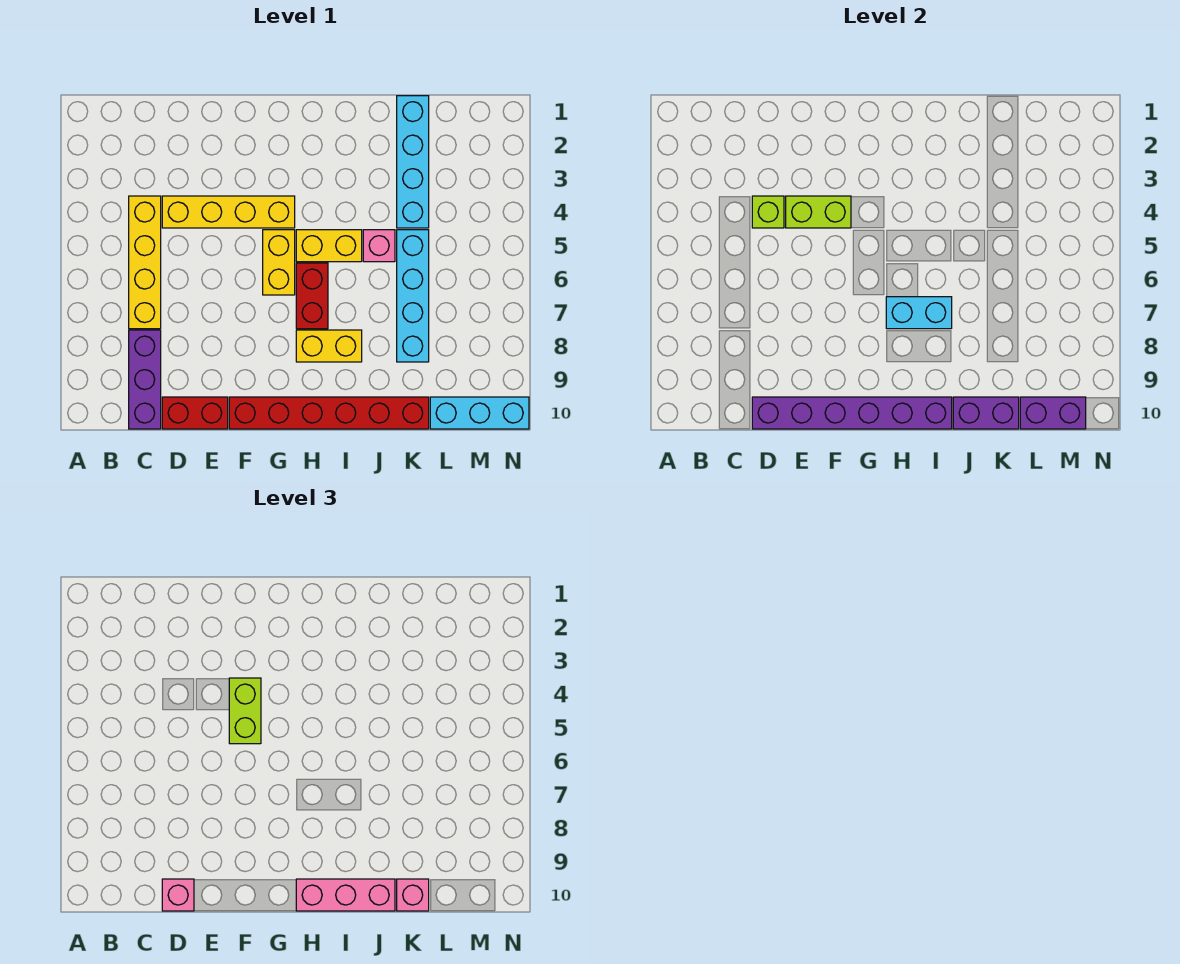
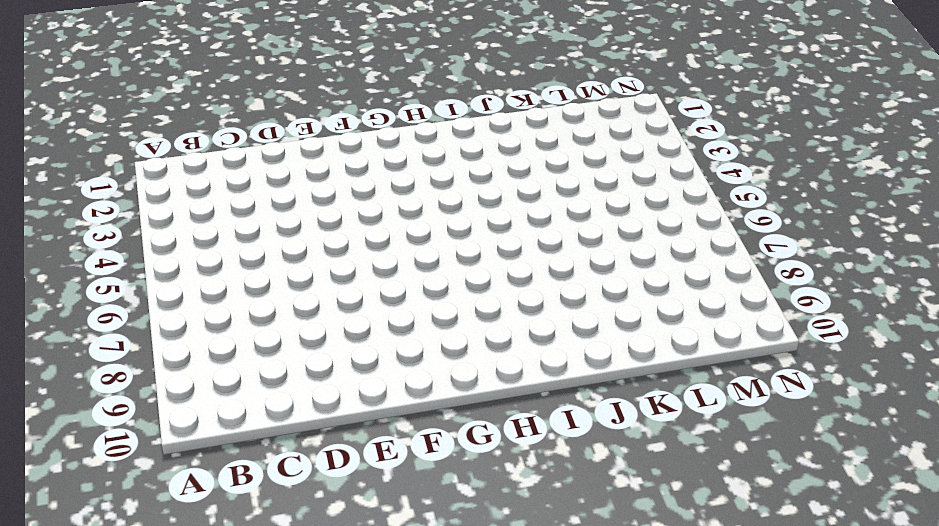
none -> yellow brick C4:C7 level 1
none -> purple brick C8:C10 level 1
none -> yellow brick D4:G4 level 1

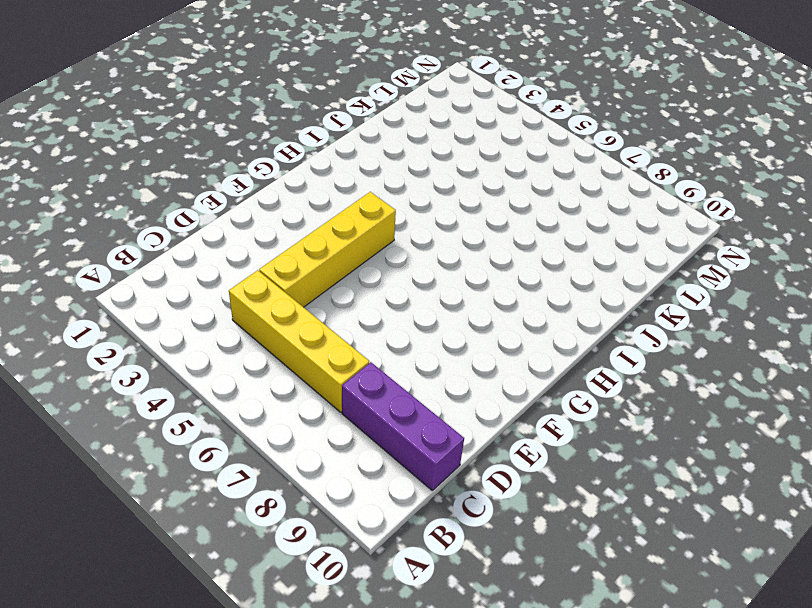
none -> red brick D10:E10 level 1
none -> red brick F10:K10 level 1
none -> yellow brick G5:G6 level 1

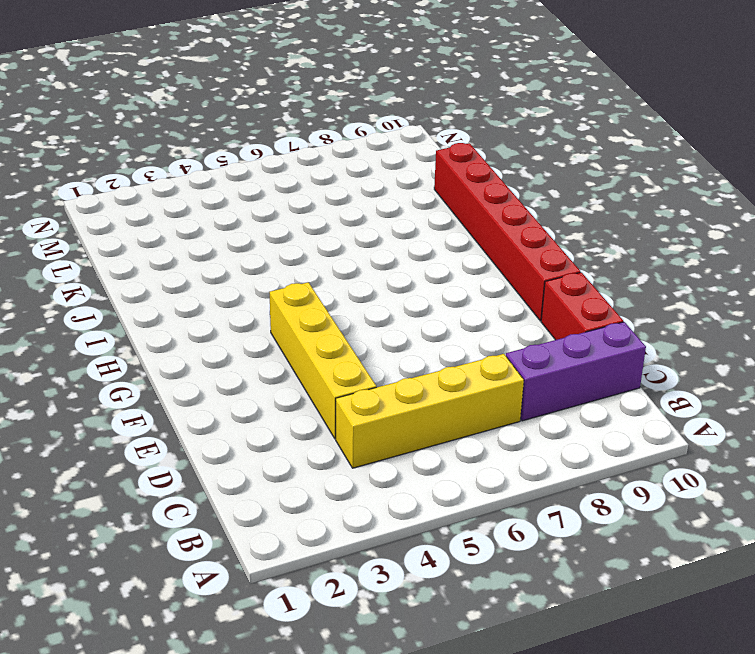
none -> yellow brick G5:G6 level 1
none -> yellow brick H5:I5 level 1
none -> red brick H6:H7 level 1

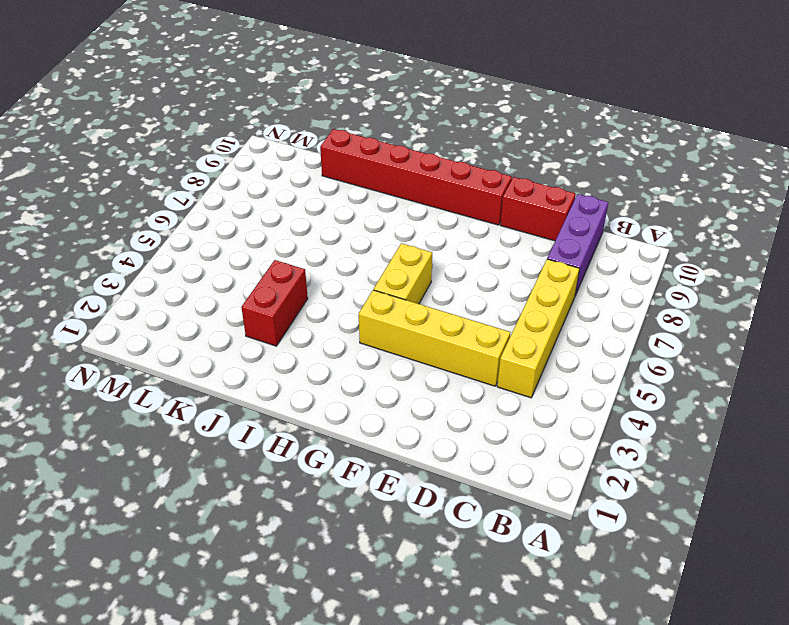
red brick J3:J4 level 1 -> red brick H6:H7 level 1
none -> yellow brick H5:I5 level 1
none -> yellow brick H8:I8 level 1
none -> pink brick J5 level 1

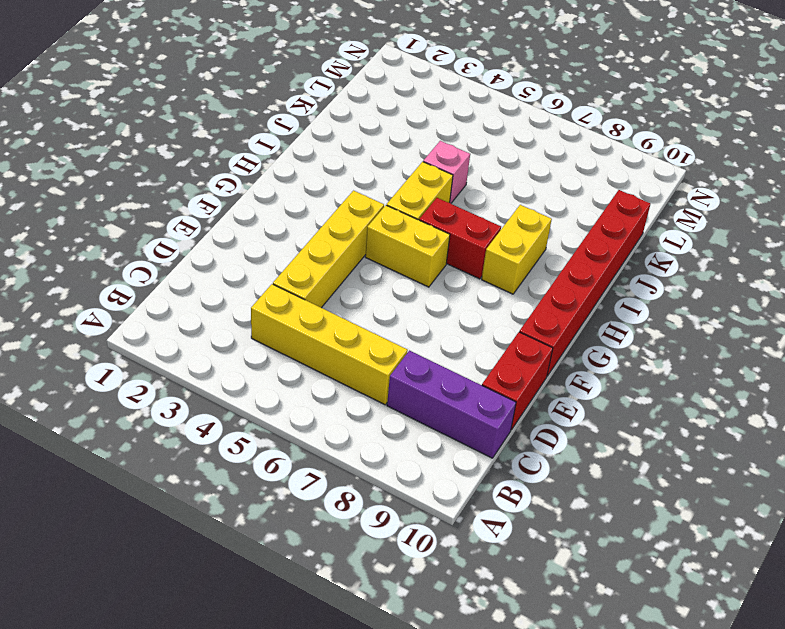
none -> cyan brick K1:K4 level 1
none -> cyan brick K5:K8 level 1
none -> cyan brick L10:N10 level 1

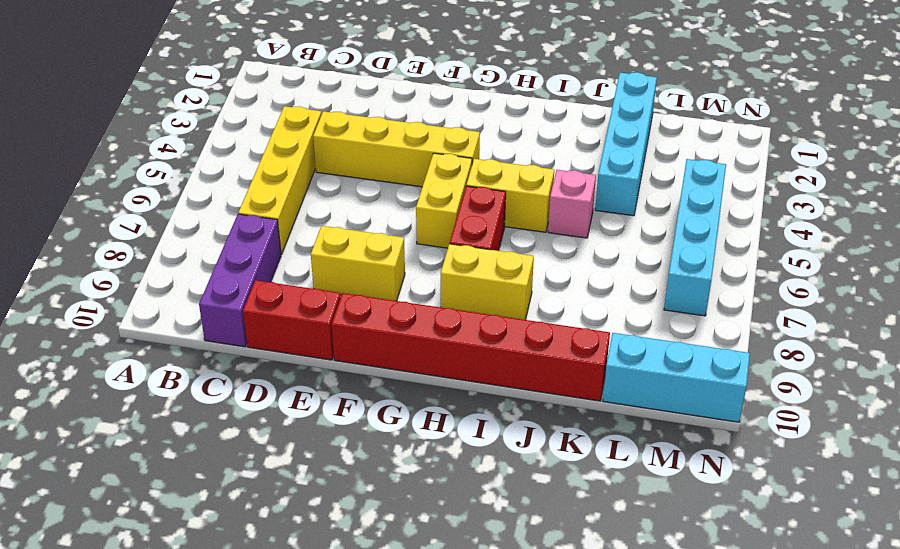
yellow brick E8:F8 level 1 -> none
cyan brick M4:M7 level 1 -> cyan brick K5:K8 level 1
none -> lime brick D4 level 2
none -> purple brick D10:I10 level 2
none -> lime brick E4:F4 level 2

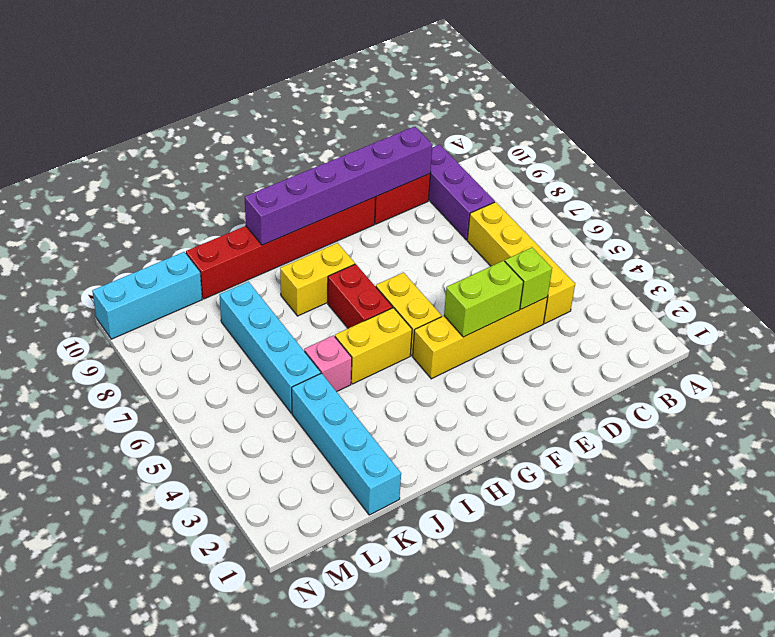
none -> cyan brick H7:I7 level 2
none -> purple brick J10:K10 level 2
none -> purple brick L10:M10 level 2

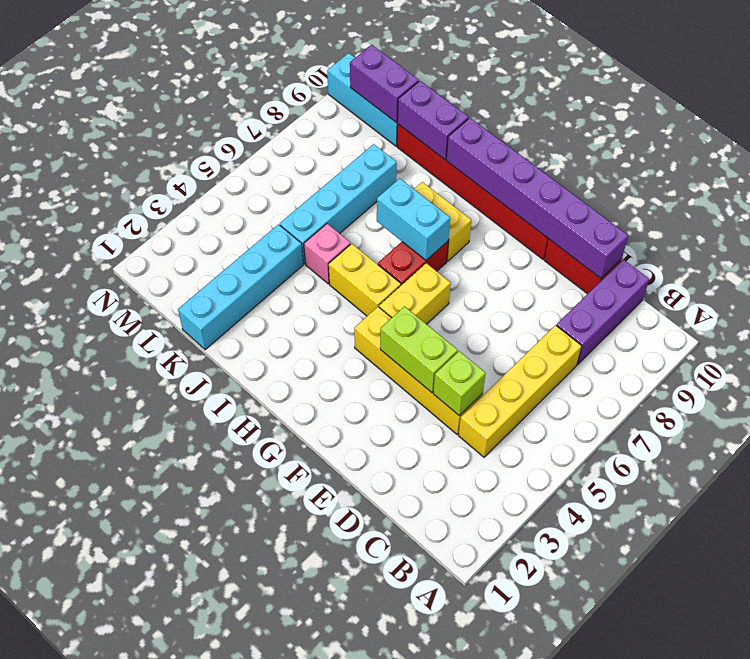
none -> pink brick D10 level 3
none -> lime brick F4:F5 level 3
none -> pink brick H10:J10 level 3

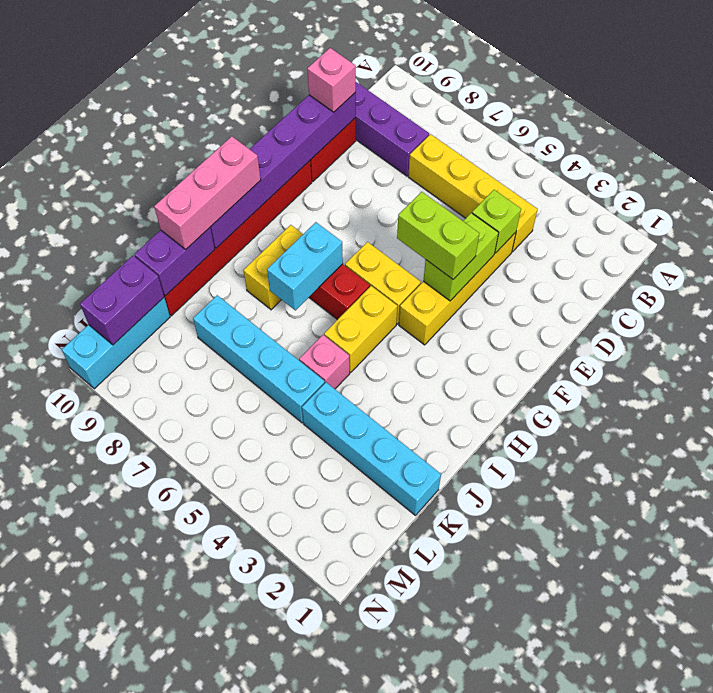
none -> pink brick K10 level 3

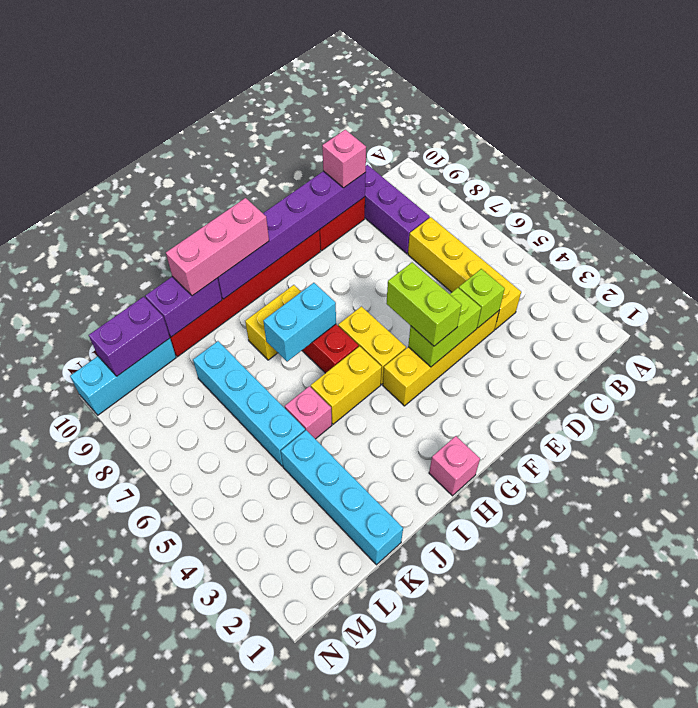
pink brick H1 level 1 -> pink brick K10 level 3

